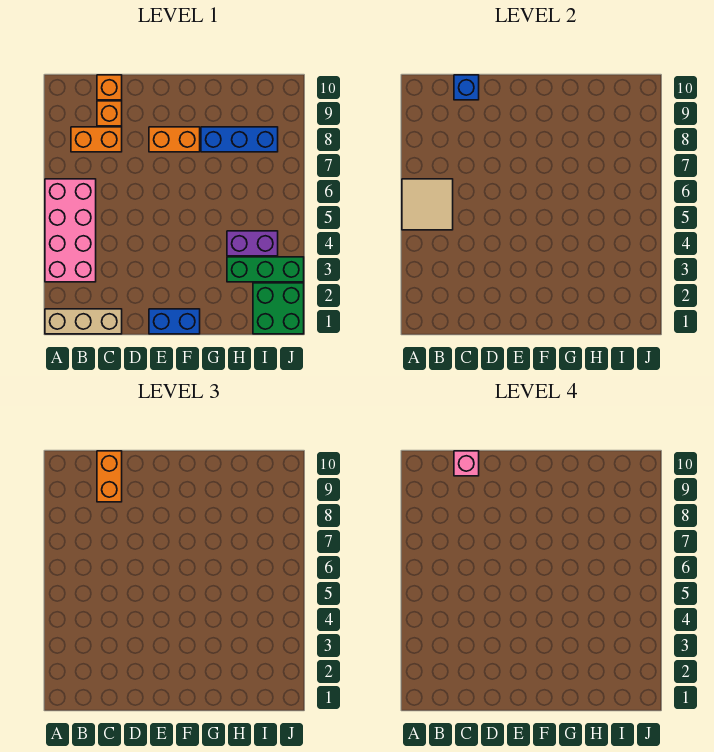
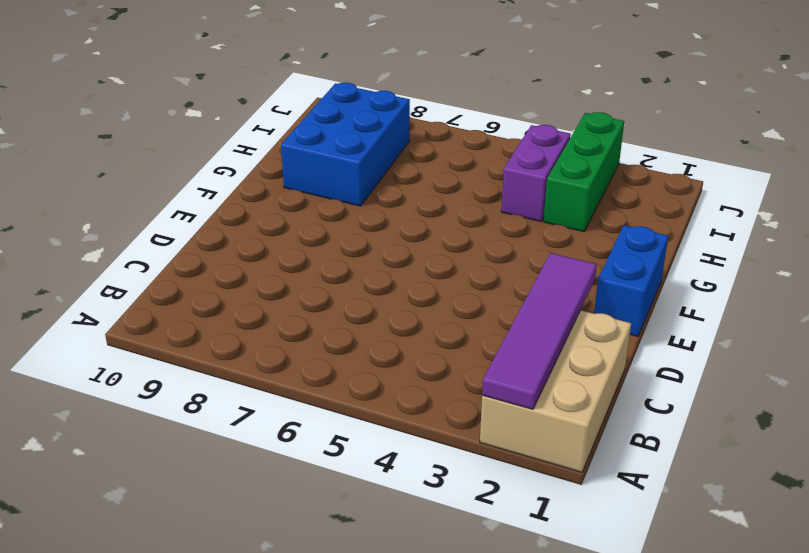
tan brick A1:C2 level 1 -> tan brick A1:C1 level 1
purple tile A2:D2 level 2 -> none
blue brick G8:I9 level 1 -> blue brick G8:I8 level 1
none -> pink brick A3:B6 level 1
none -> orange brick B8:C8 level 1
none -> orange brick C9 level 1

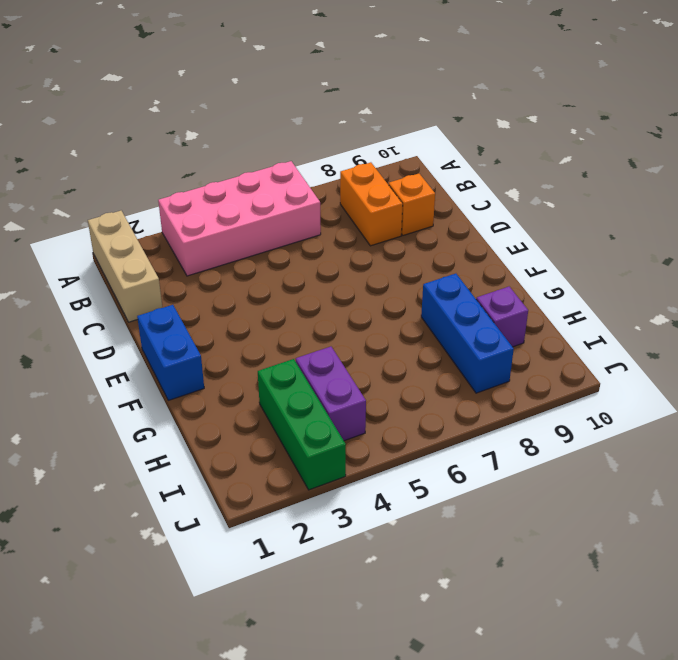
purple brick H9 level 1 -> none
none -> orange brick C10 level 1
none -> orange brick E8:F8 level 1
none -> green brick I1:J2 level 1

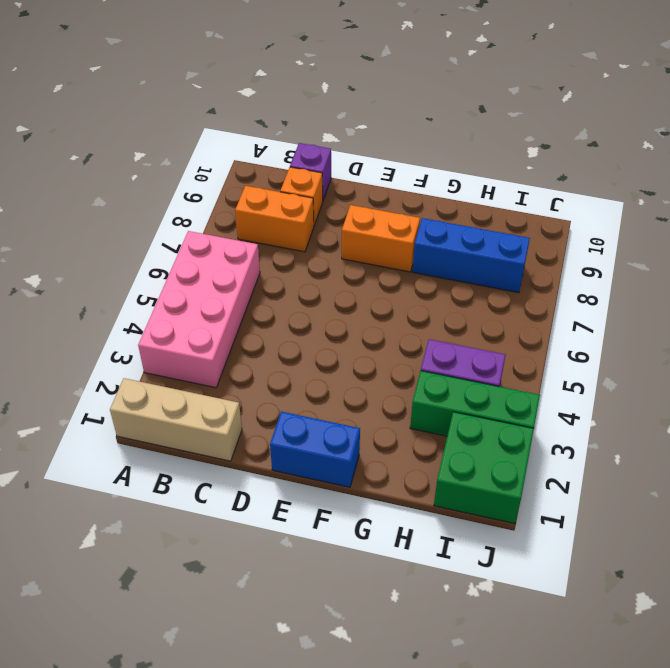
purple brick C10 level 1 -> orange brick C10 level 1
none -> tan tile A5:B6 level 2
none -> blue brick C10 level 2
none -> orange brick C9:C10 level 3

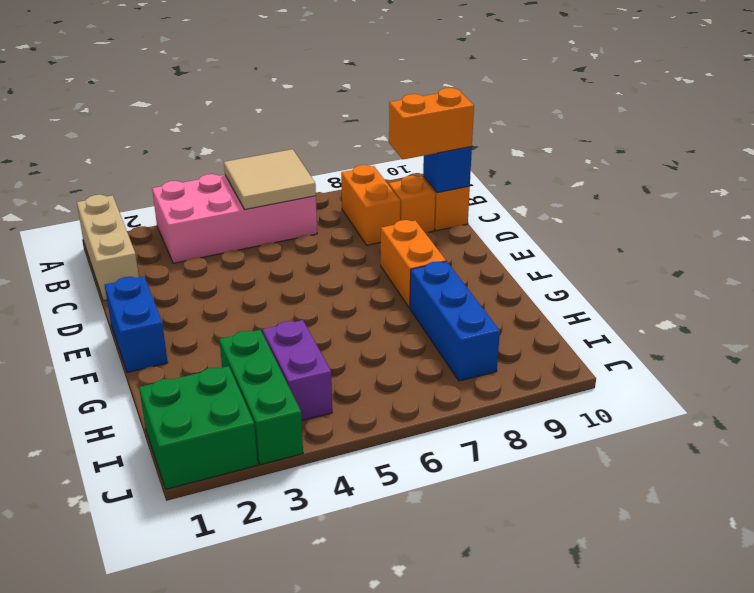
none -> pink brick C10 level 4

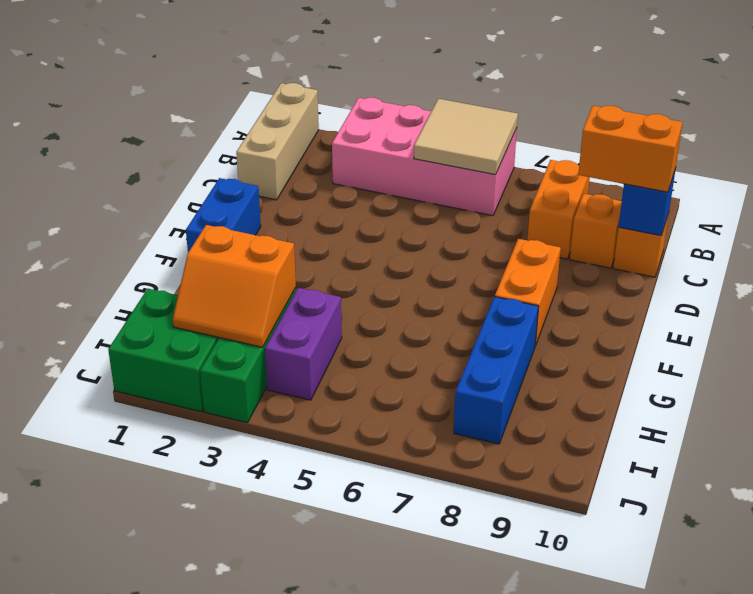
orange slope H2:I3 level 2 top H -> none
none -> pink brick C10 level 4

